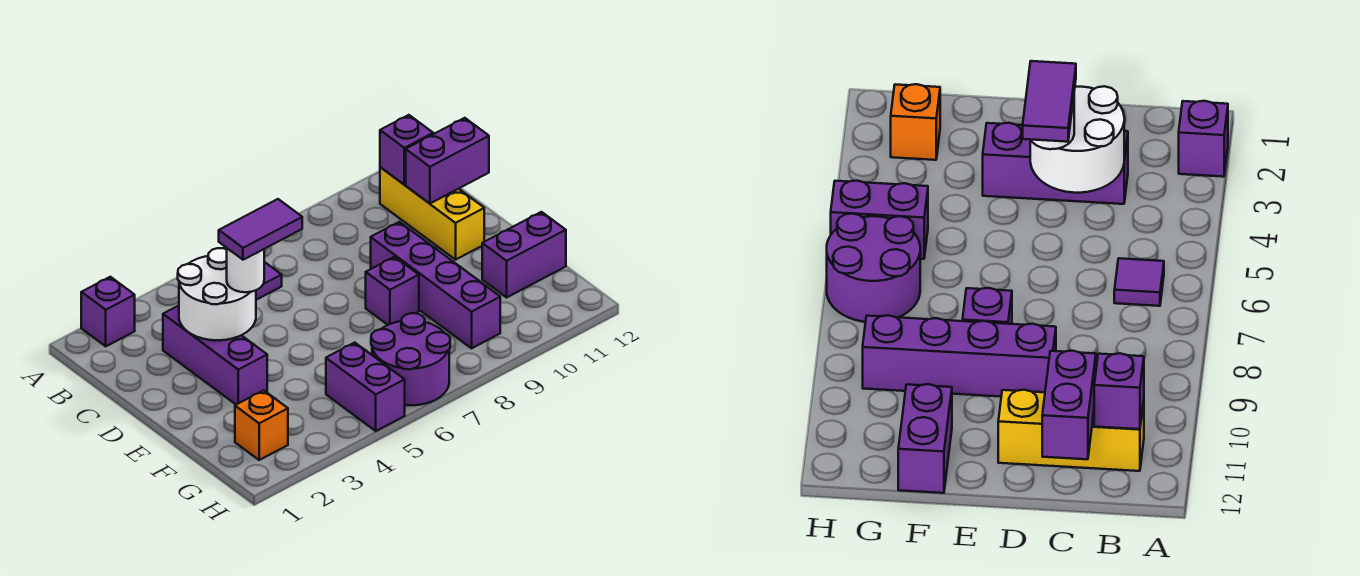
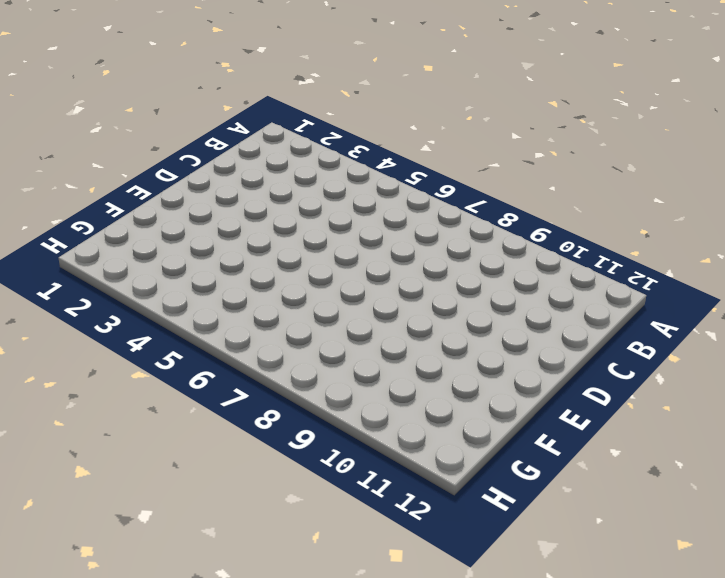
none -> purple brick A2 level 1
none -> purple tile B6 level 1
none -> yellow brick B11:D11 level 1

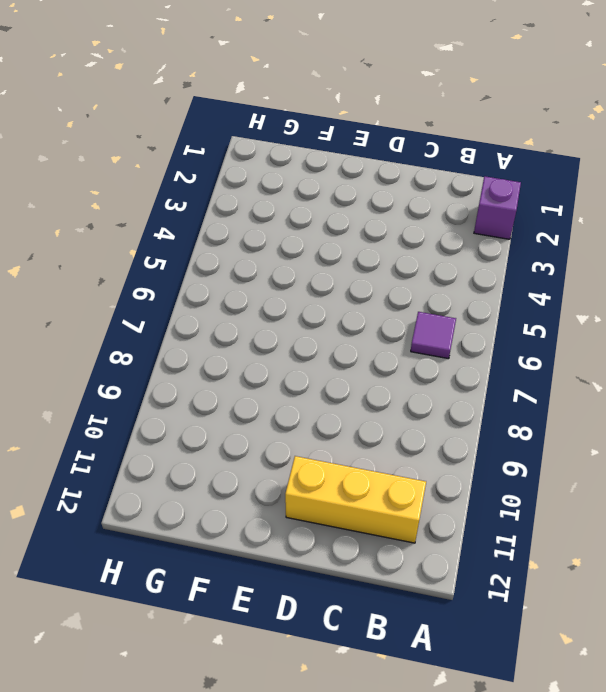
none -> purple brick C3:E3 level 1
none -> purple brick D9:G9 level 1
none -> purple brick E8 level 1

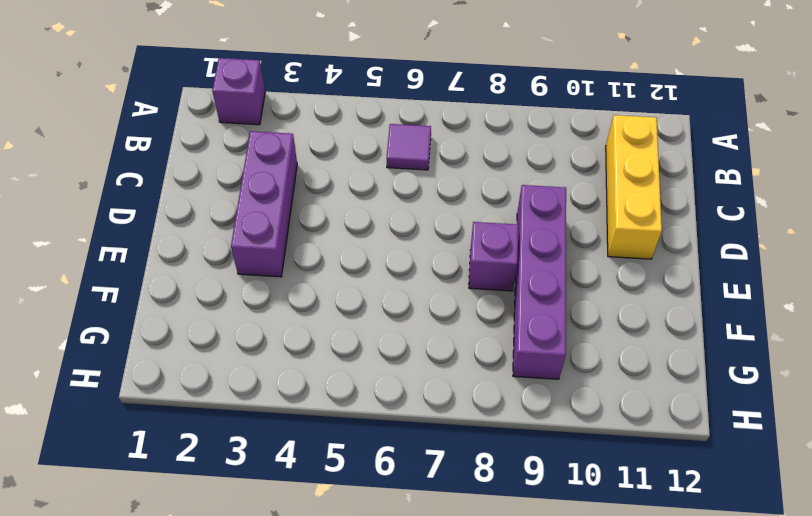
none -> purple brick F11:F12 level 1
none -> orange brick G2 level 1
none -> purple brick G5:H5 level 1

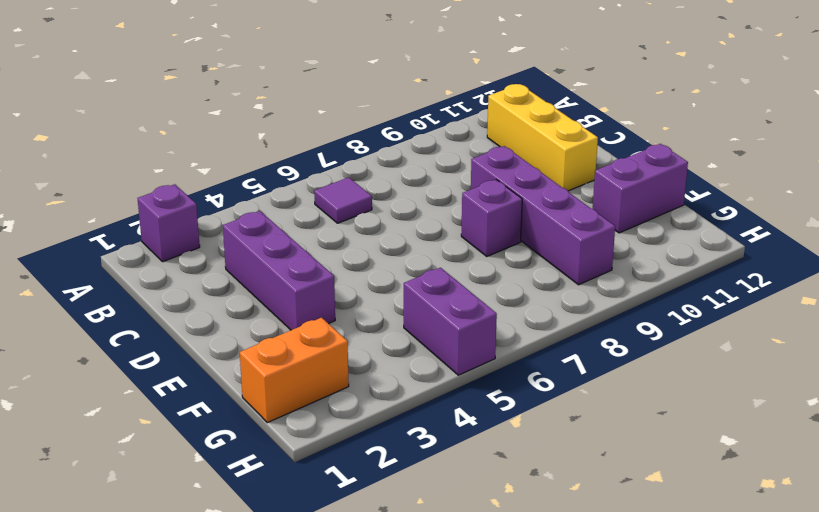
orange brick G1:G2 level 1 -> orange brick G2 level 1
none -> purple round brick G6:H7 level 1
none -> purple brick B11 level 2
none -> white round brick C3:D4 level 2

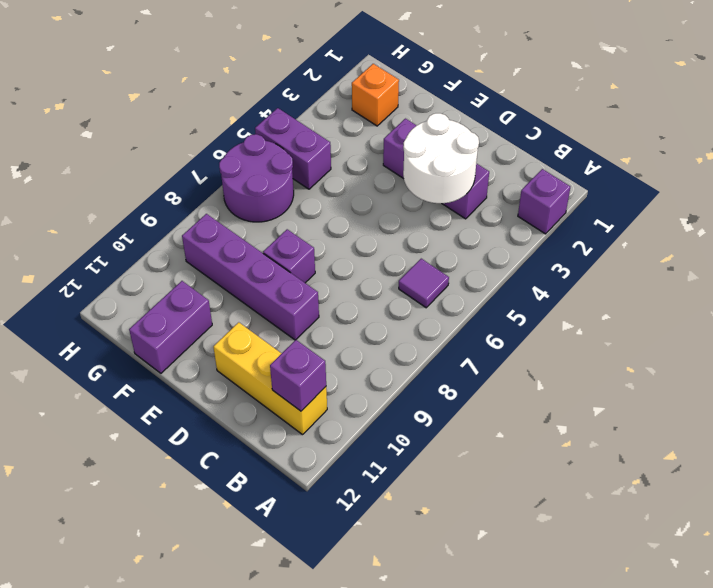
none -> purple brick C11:C12 level 2
none -> white round brick D4 level 3
none -> purple tile D4:D5 level 4

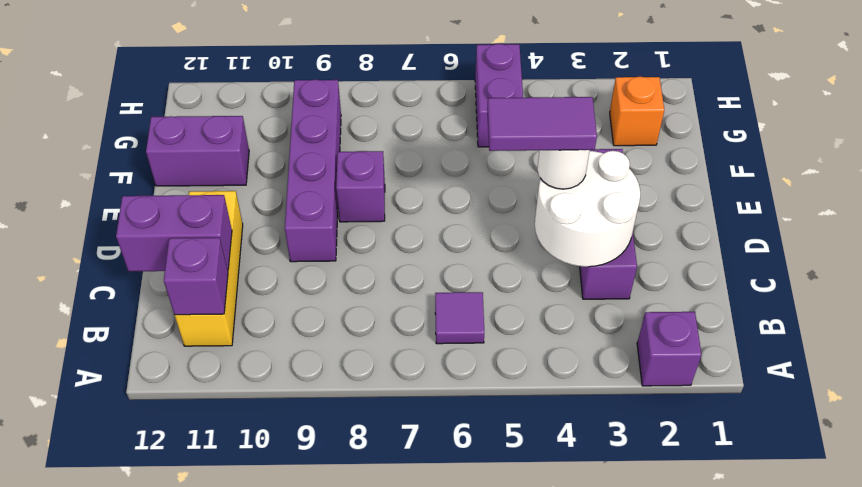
none -> purple round brick G6:H7 level 1

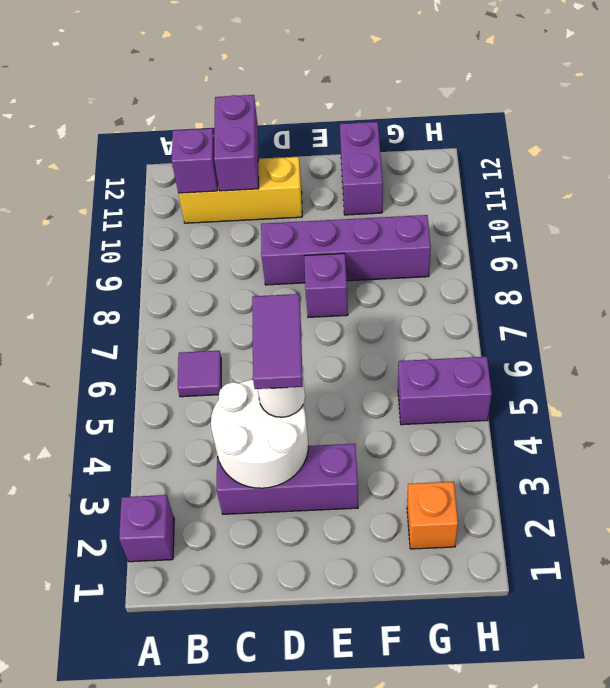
none -> purple round brick G6:H7 level 1

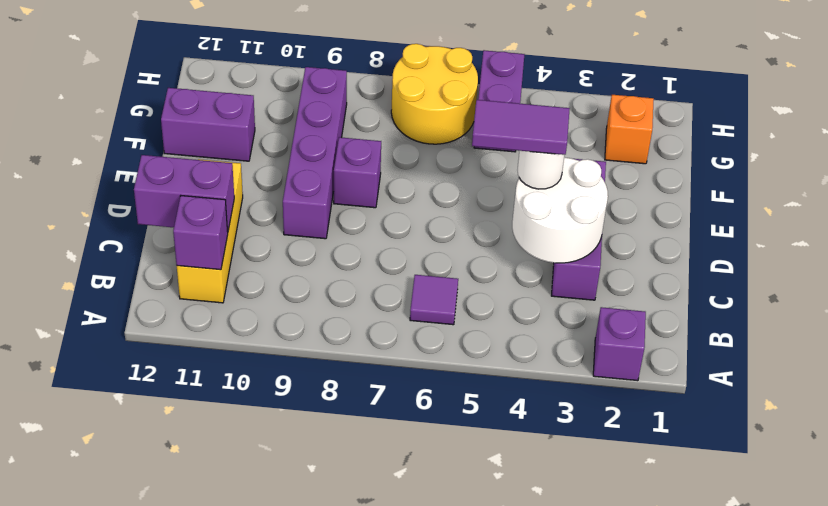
yellow round brick G6:H7 level 1 -> purple round brick G6:H7 level 1

